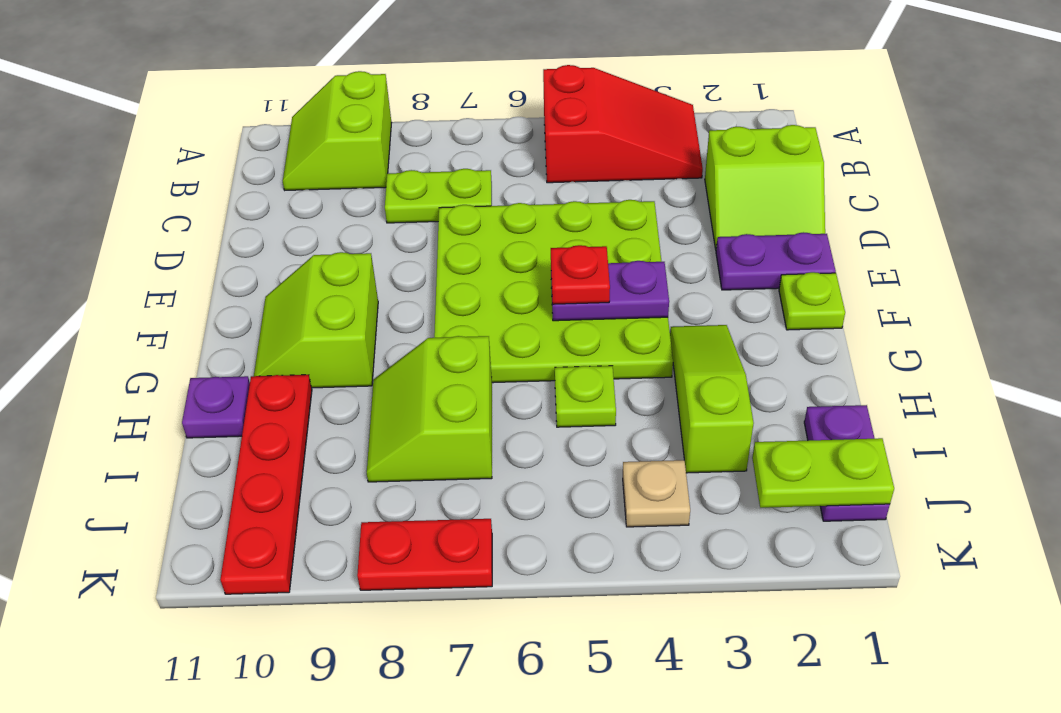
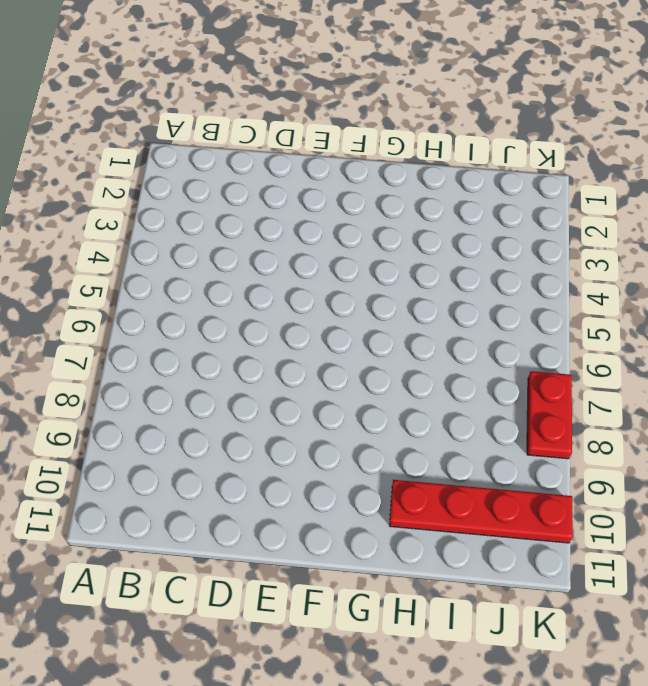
none -> red slope A3:B5 level 1 top 5
none -> lime slope A9:B10 level 1 top 9
none -> lime slope C1:D2 level 1 top C

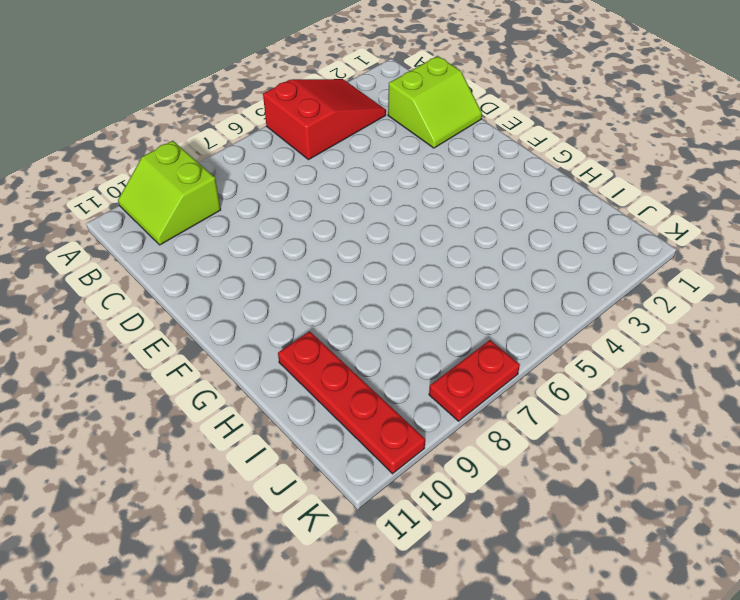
none -> lime plate C7:C8 level 1
none -> lime plate D4:G7 level 1
none -> purple plate E1:E2 level 1

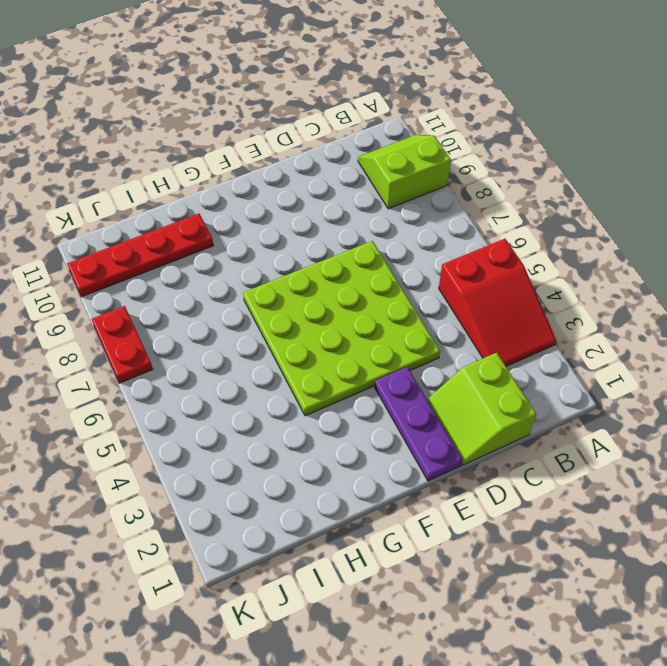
purple plate E1:E3 level 1 -> purple plate E1:E2 level 1
none -> lime plate C7:C8 level 1
none -> lime plate F1 level 1
none -> lime slope F9:G10 level 1 top 9

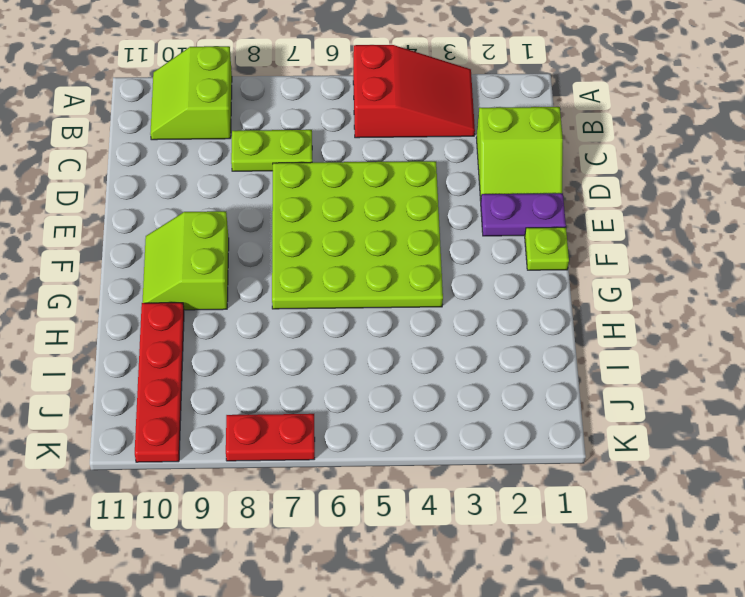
none -> lime slope G3:I3 level 1 top I
none -> lime plate H5 level 1
none -> lime slope H7:I8 level 1 top 7

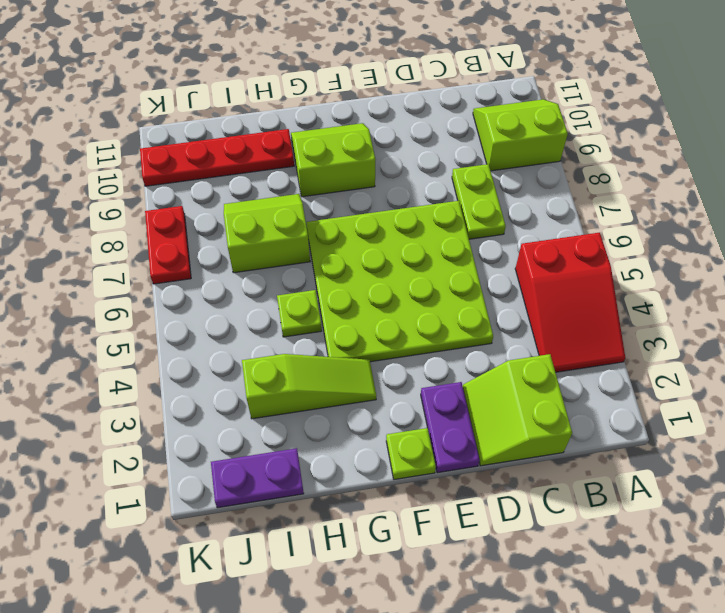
none -> purple plate H11 level 1
none -> tan plate J4 level 1
none -> purple plate F4:F5 level 2

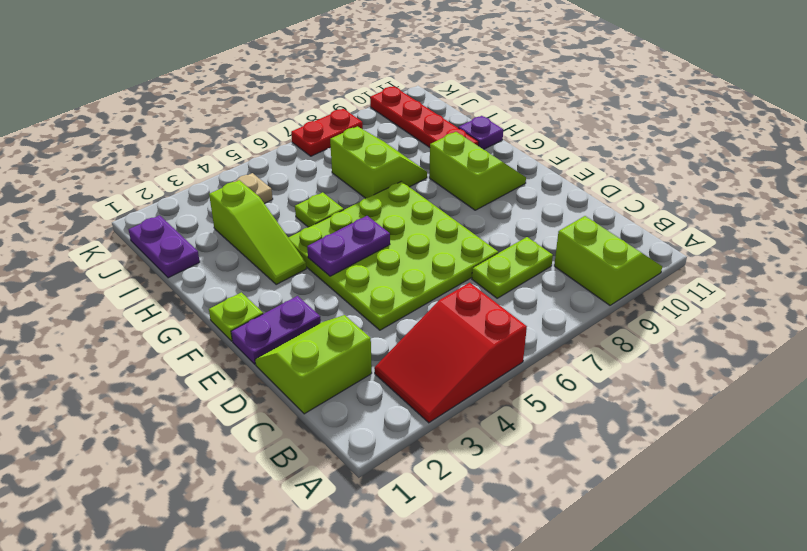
none -> lime plate J1:J2 level 2
none -> red plate F5 level 3

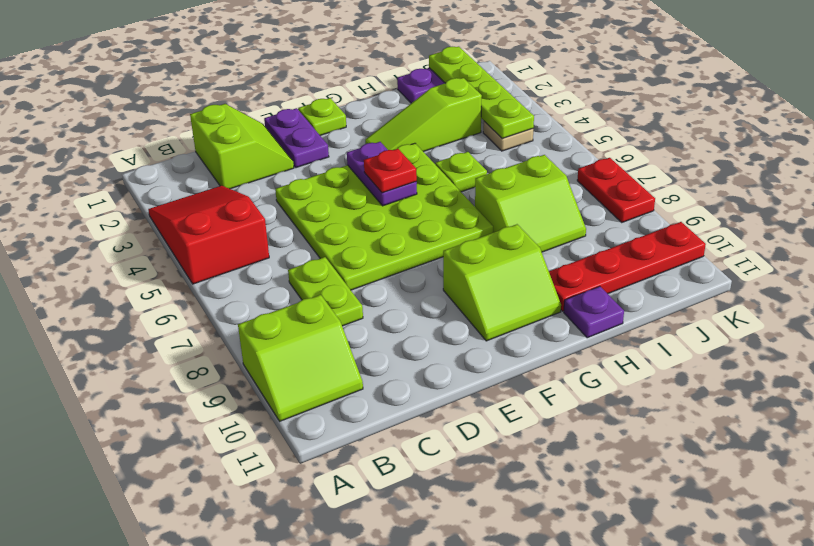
lime plate J1:J4 level 2 -> lime plate J1:J2 level 2

